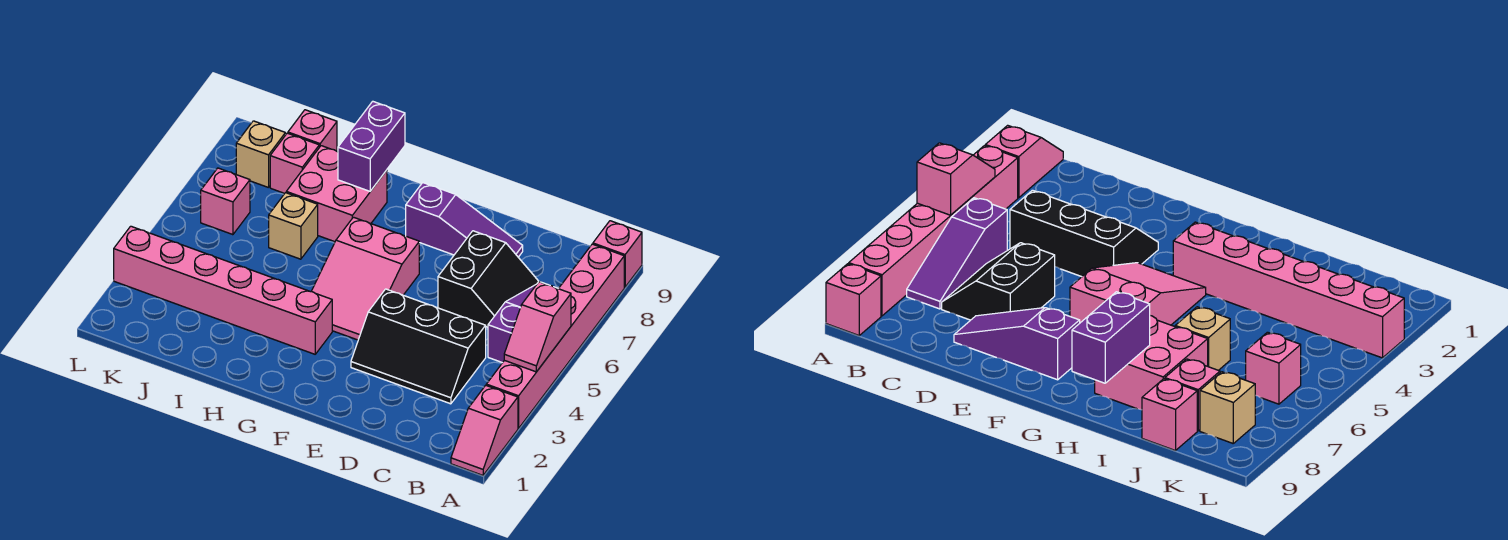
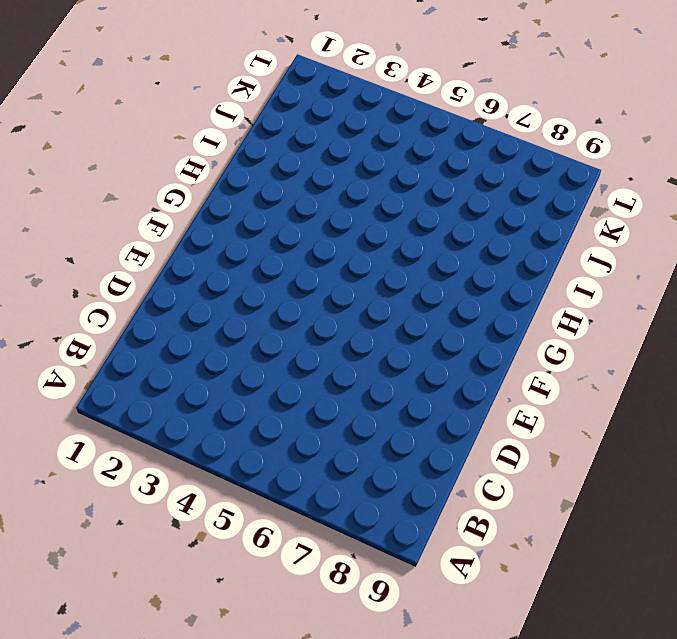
none -> pink slope A1:A2 level 1 top 2
none -> pink brick A3:A8 level 1
none -> pink brick A9 level 1

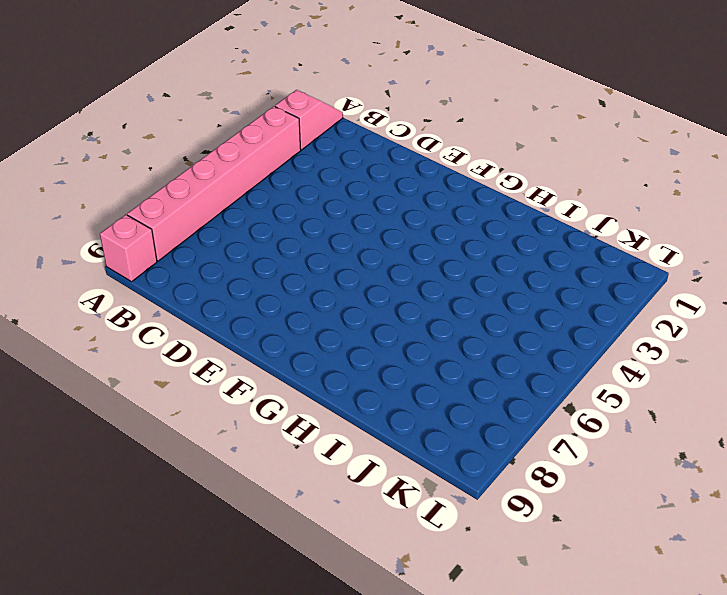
none -> purple slope B5:B7 level 1 top 5
none -> black slope C3:E4 level 1 top 4
none -> black slope C6:D7 level 1 top D

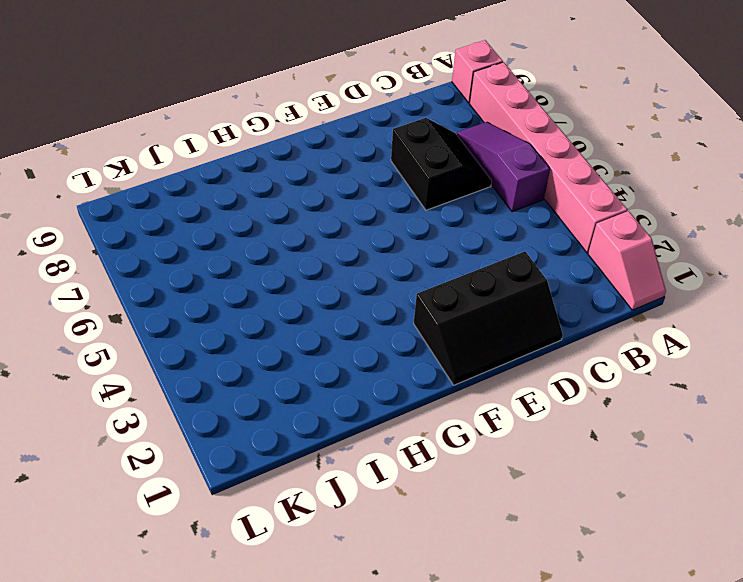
black slope D1:F2 level 1 top 2 -> black slope C3:E4 level 1 top 4
none -> purple slope D8:F8 level 1 top F
none -> pink slope F4:G6 level 1 top 6
none -> pink brick G3:L3 level 1

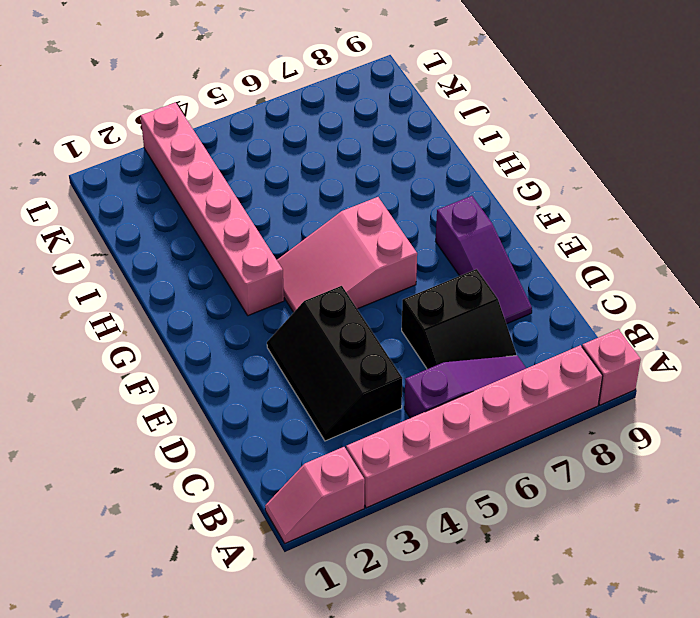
none -> pink brick H7:I8 level 1
none -> tan brick I6 level 1
none -> pink brick J8 level 1

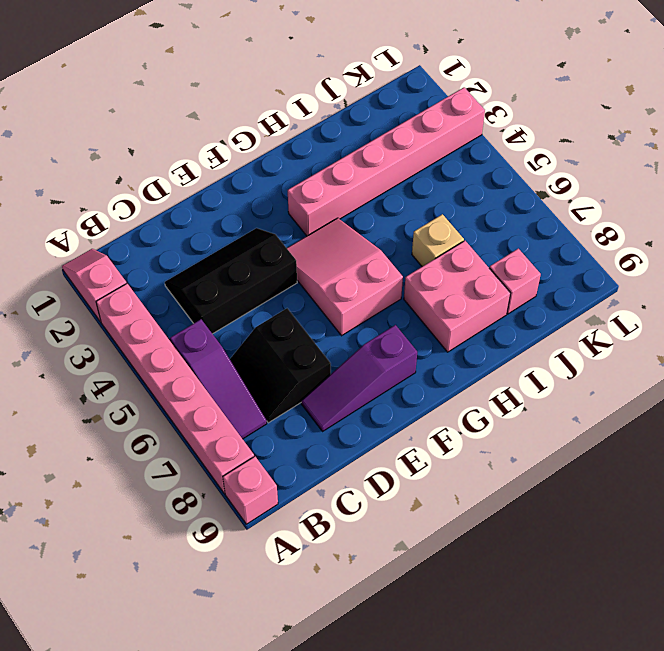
none -> pink brick J9 level 1
none -> pink brick K6 level 1
none -> tan brick K8 level 1

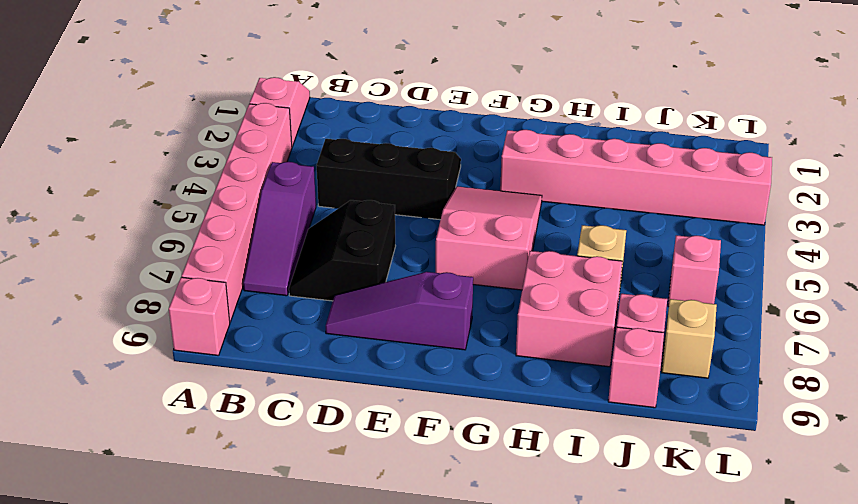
none -> pink slope A4:A5 level 2 top 5
none -> purple brick H8:H9 level 2

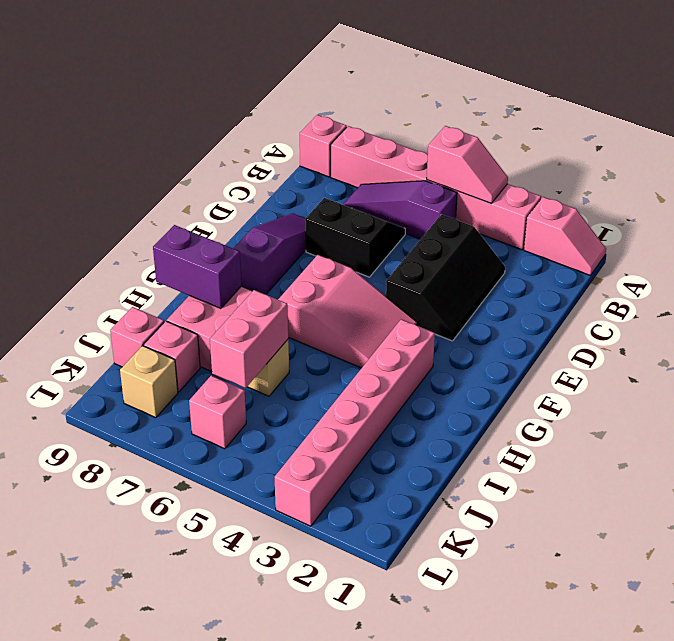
pink brick I6:J6 level 2 -> none

